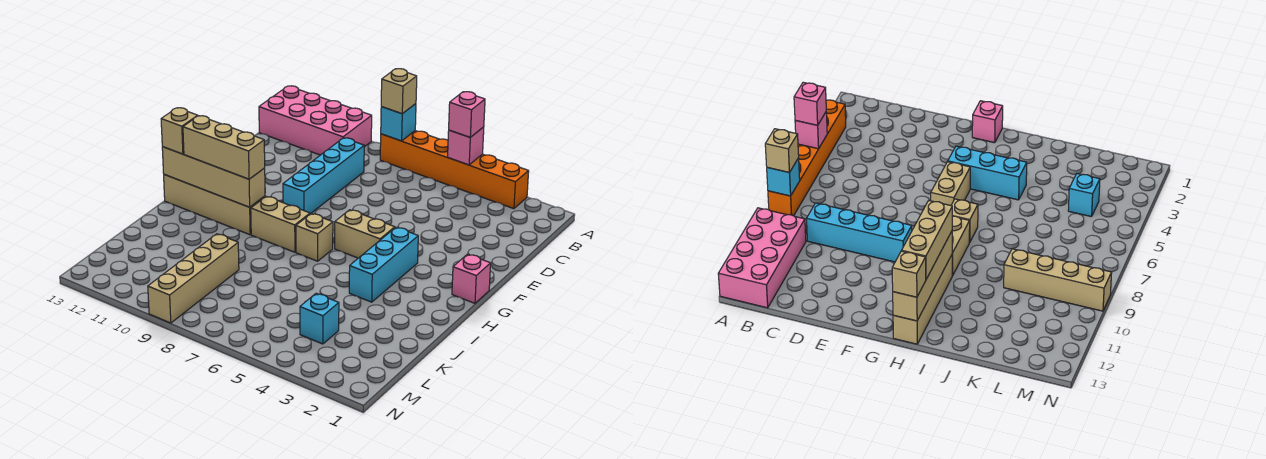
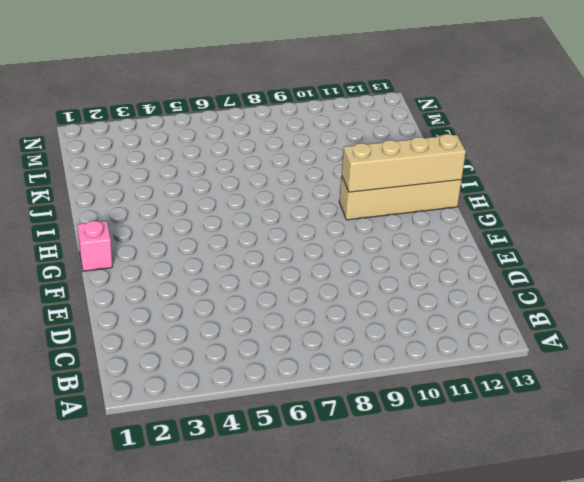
none -> orange brick A3:A8 level 1
none -> pink brick A10:B13 level 1
none -> cyan brick C9:F9 level 1

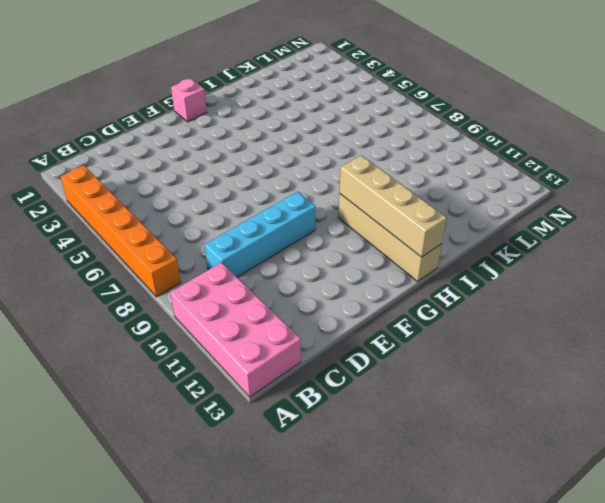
none -> cyan brick G4:I4 level 1
none -> tan brick G5:G6 level 1
none -> tan brick H7 level 1

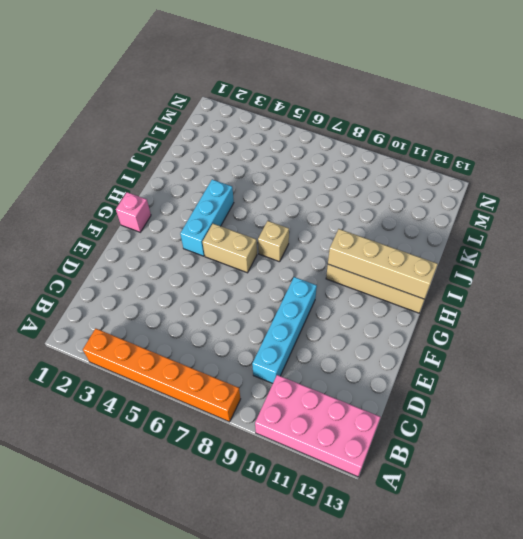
none -> tan brick H8:H9 level 1
none -> tan brick K9:N9 level 1
none -> cyan brick L4 level 1

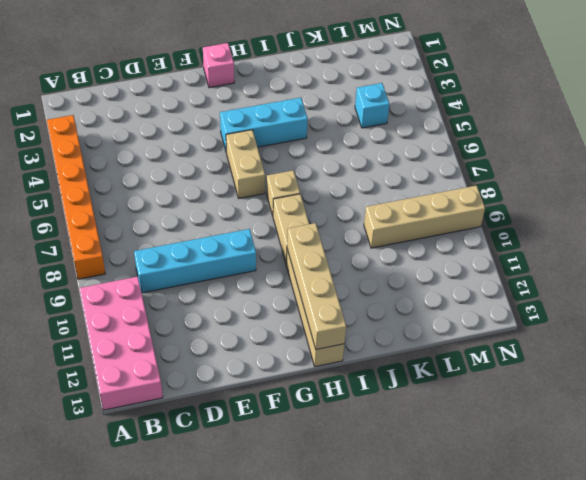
none -> pink brick A5 level 2
none -> cyan brick A8 level 2
none -> pink brick A5 level 3

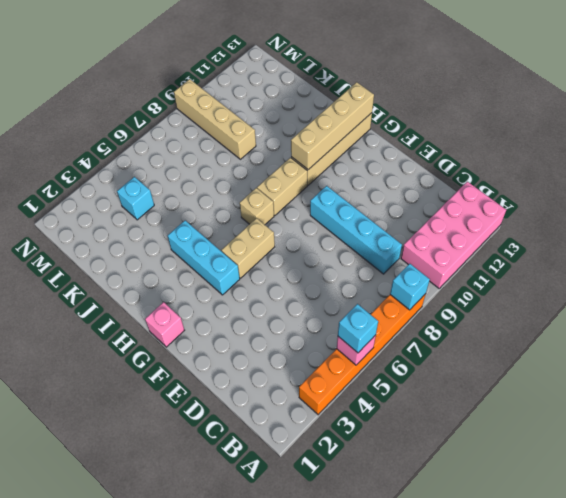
cyan brick A5 level 3 -> pink brick A5 level 3
none -> tan brick A8 level 3
none -> tan brick H10:H12 level 3
none -> tan brick H13 level 3

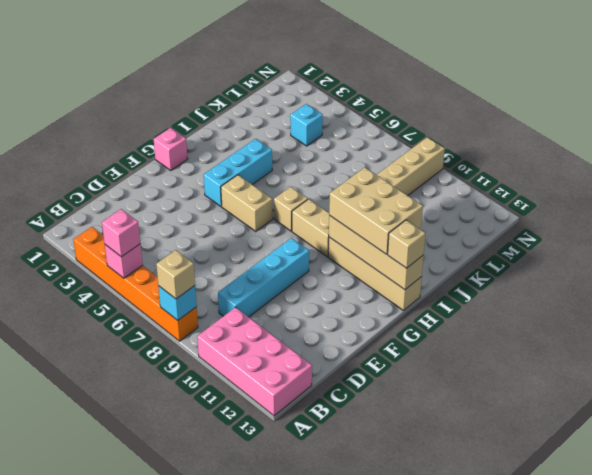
tan brick H10:I12 level 3 -> tan brick H10:H12 level 3

